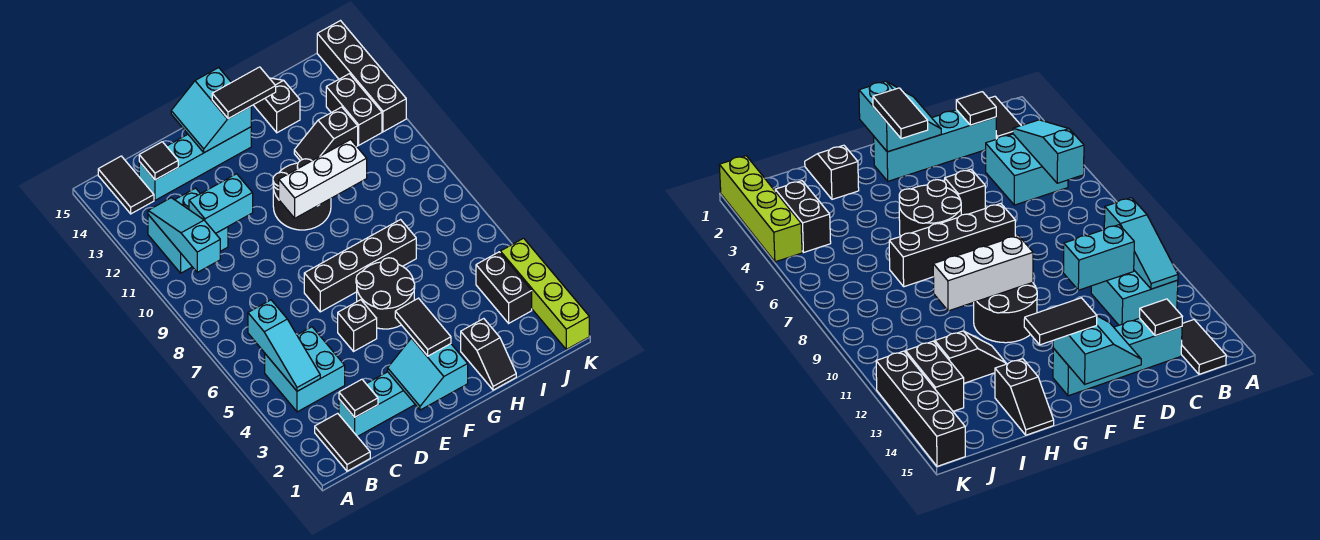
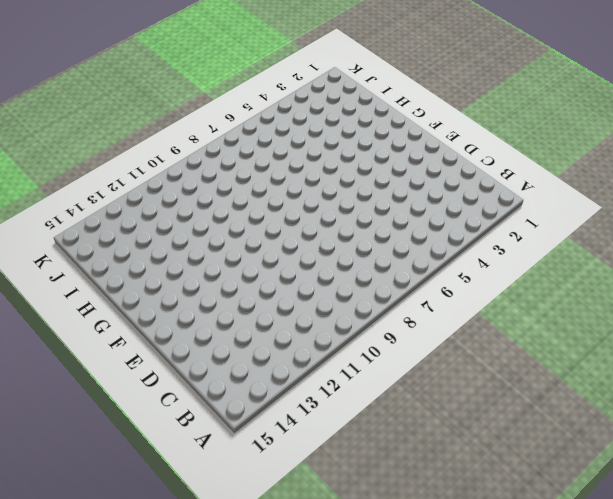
none -> black tile B1:B2 level 1
none -> cyan brick B4:C5 level 1
none -> cyan brick B11:C12 level 1

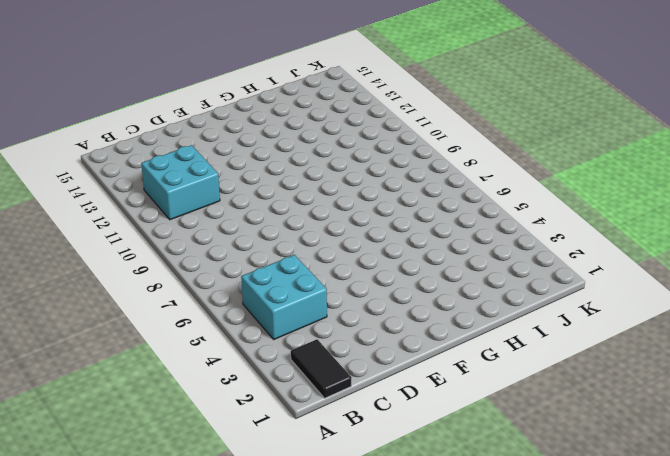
none -> black tile B14:B15 level 1
none -> cyan brick C2:F2 level 1
none -> cyan brick C14:F14 level 1

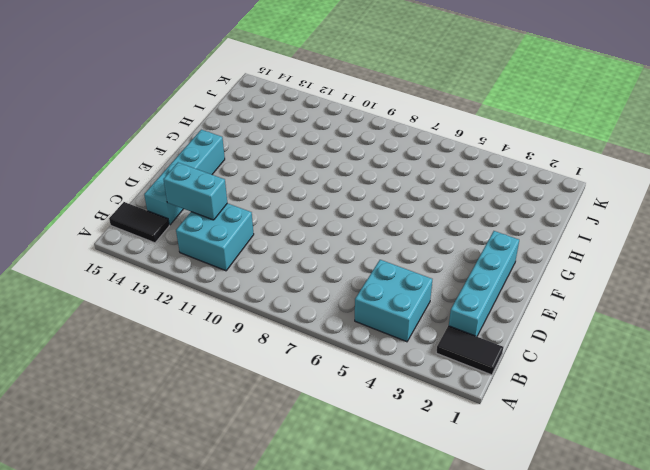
cyan brick C12:C13 level 2 -> cyan brick C11:D11 level 2
none -> black brick E5 level 1
none -> black brick E7:H7 level 1
none -> black round brick F5:G6 level 1

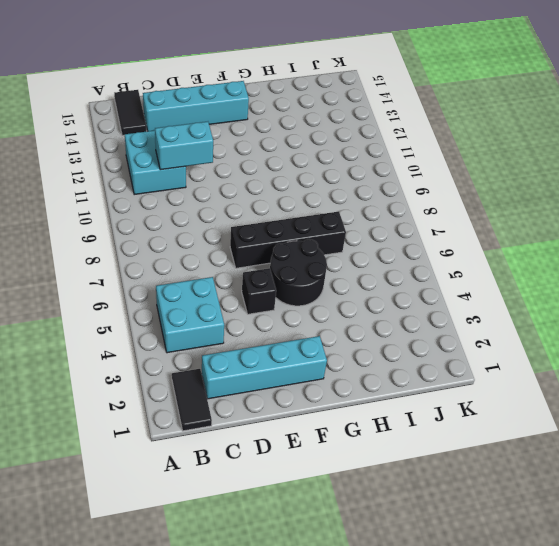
none -> black round brick F10:G11 level 1
none -> black slope H1:H2 level 1 top 2
none -> black slope H12:I12 level 1 top I

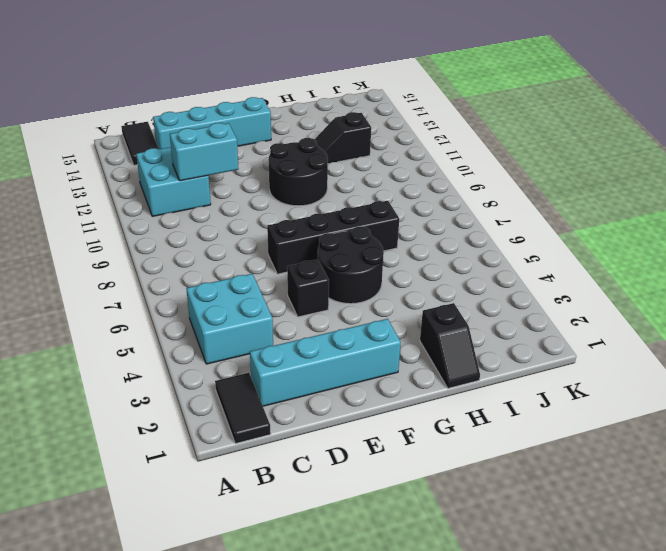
none -> black slope H14:H15 level 1 top 14
none -> black brick J3:J4 level 1
none -> black brick J12:J13 level 1

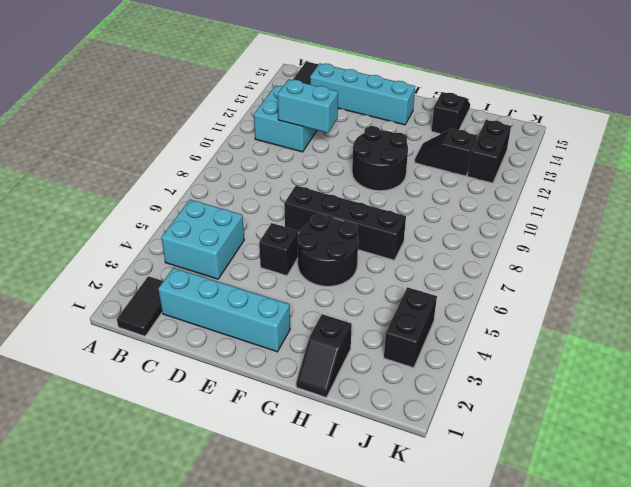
none -> lime brick K1:K4 level 1
none -> black brick K12:K15 level 1
none -> cyan slope B4:B6 level 2 top 6

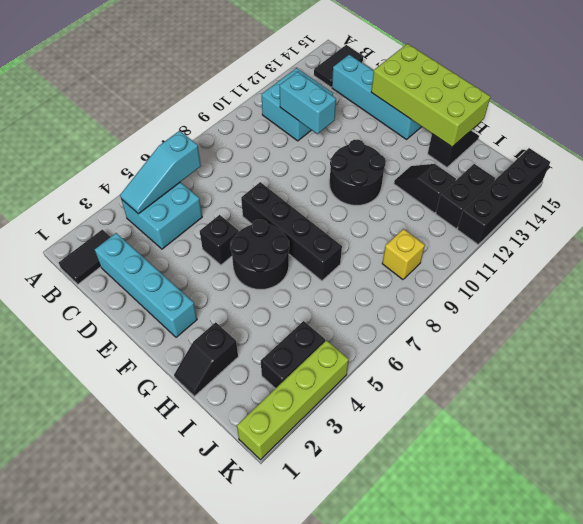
lime brick E14:H15 level 2 -> cyan slope E14:F15 level 2 top F
yellow brick J9 level 1 -> none
none -> cyan slope B10:B12 level 2 top 10
none -> black tile C2 level 2
none -> black tile C14 level 2

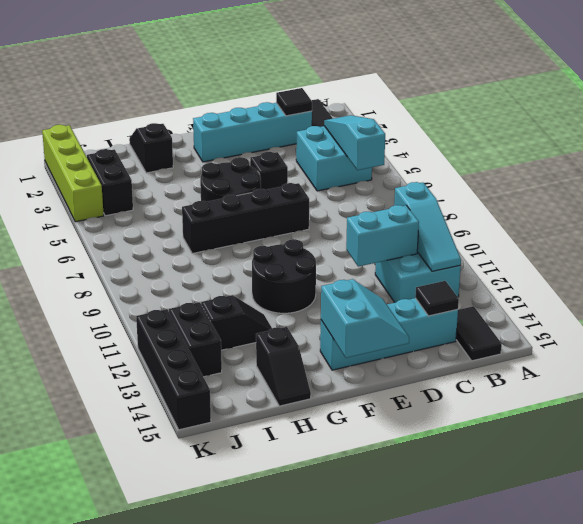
none -> cyan slope E1:F2 level 2 top F
none -> white brick F10:H10 level 2
none -> black tile F2:F3 level 3

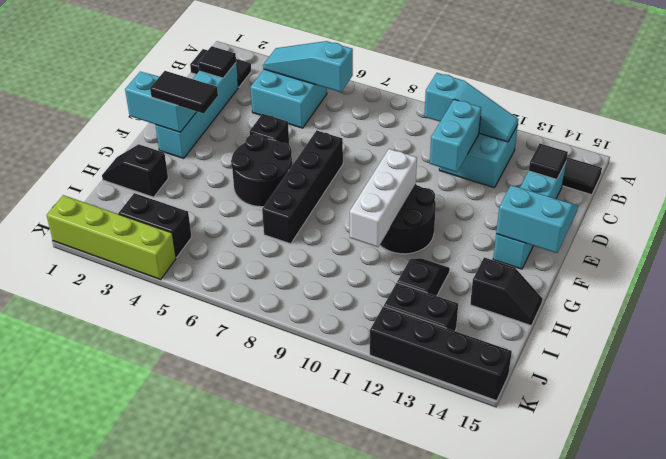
none -> black tile F14:G14 level 3

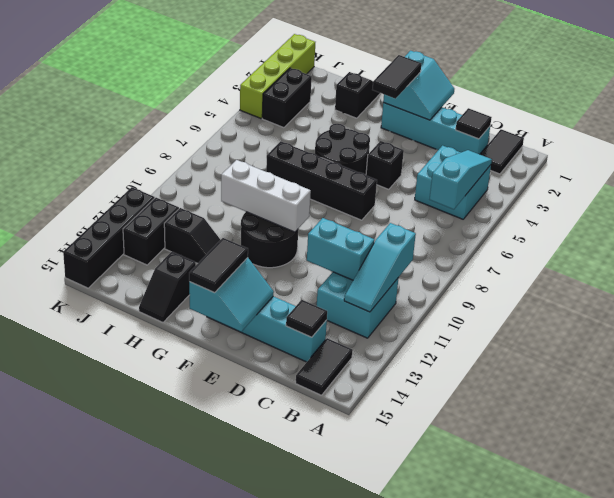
black tile F14:F15 level 3 -> black tile F14:G14 level 3

